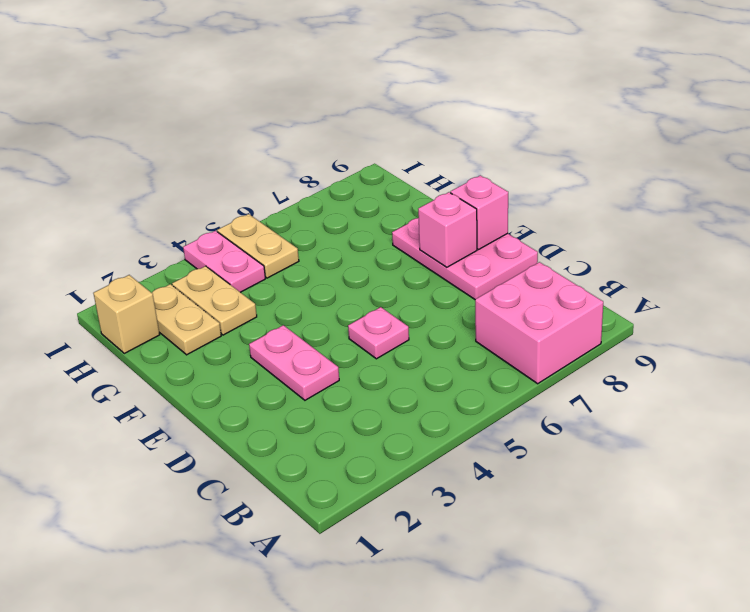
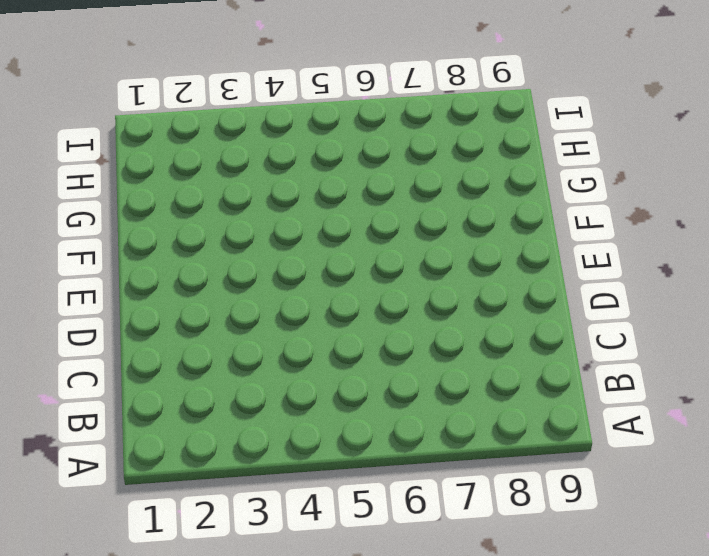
none -> pink brick A7:B8 level 1
none -> pink plate D3:E3 level 1

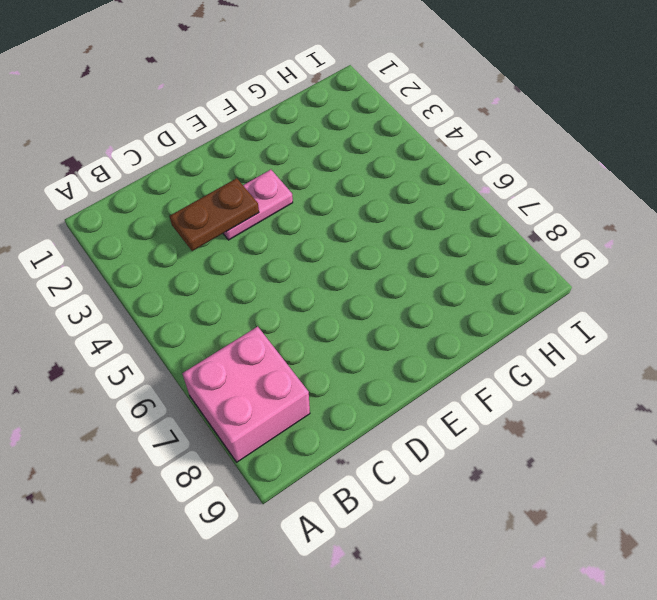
brown plate C3:D3 level 2 -> none
none -> pink plate D5 level 1
none -> pink plate D8:F9 level 1

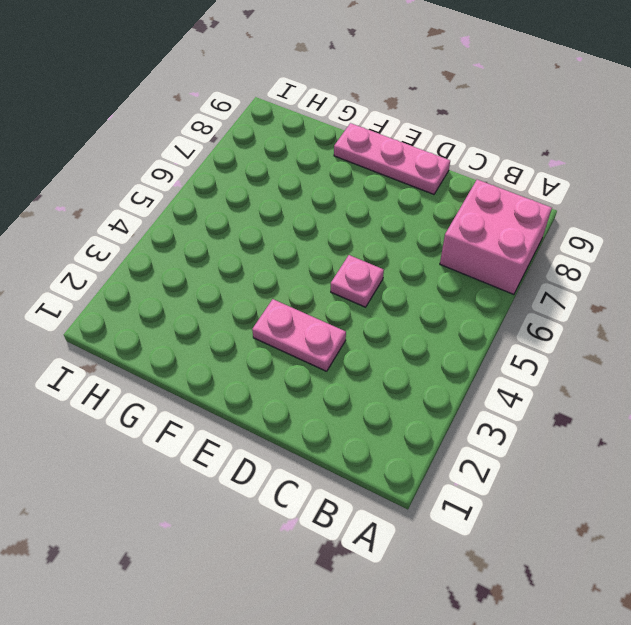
pink plate D9:F9 level 1 -> pink plate D8:F9 level 1
none -> tan plate G2:H2 level 1
none -> tan plate G3:H3 level 1

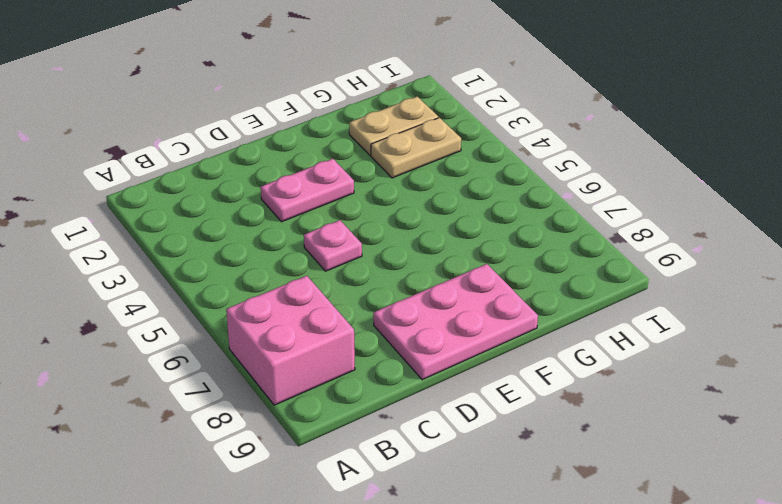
none -> tan brick H1 level 1
none -> pink plate H4:I4 level 1

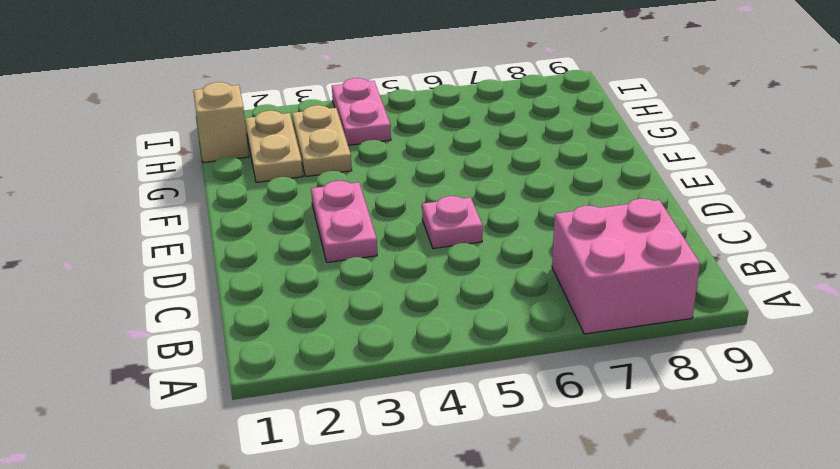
none -> pink plate D8:F9 level 1
none -> tan plate H5:I5 level 1

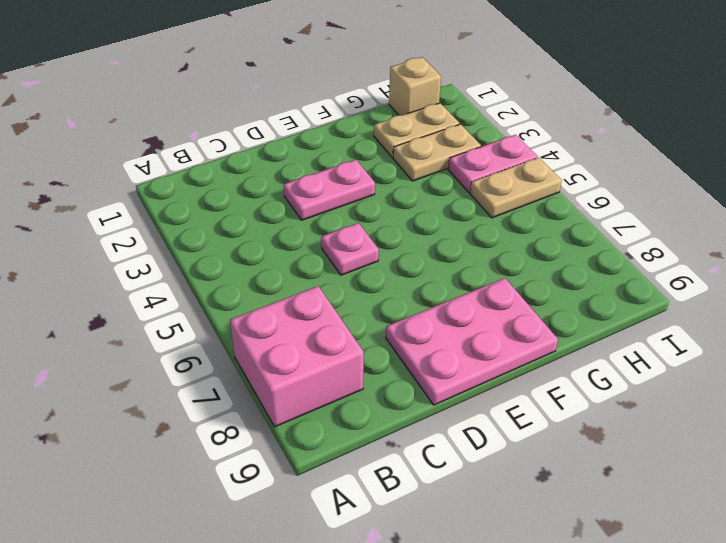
none -> pink brick E8 level 2
none -> pink brick E9 level 2

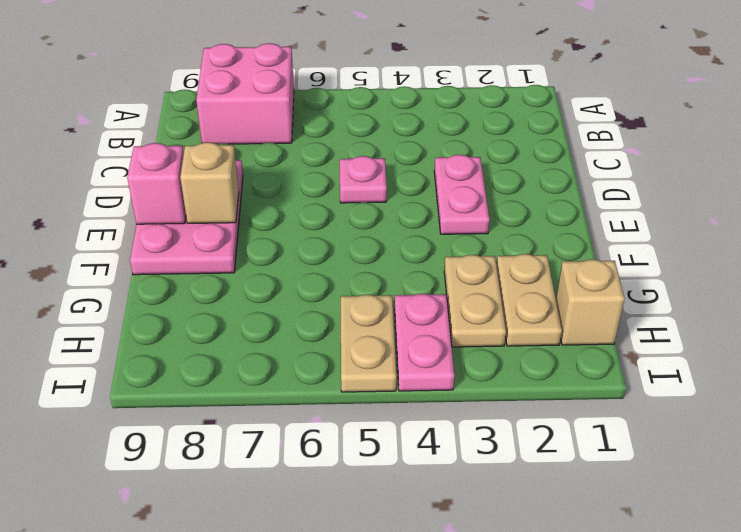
tan brick E8 level 2 -> pink brick E8 level 2

